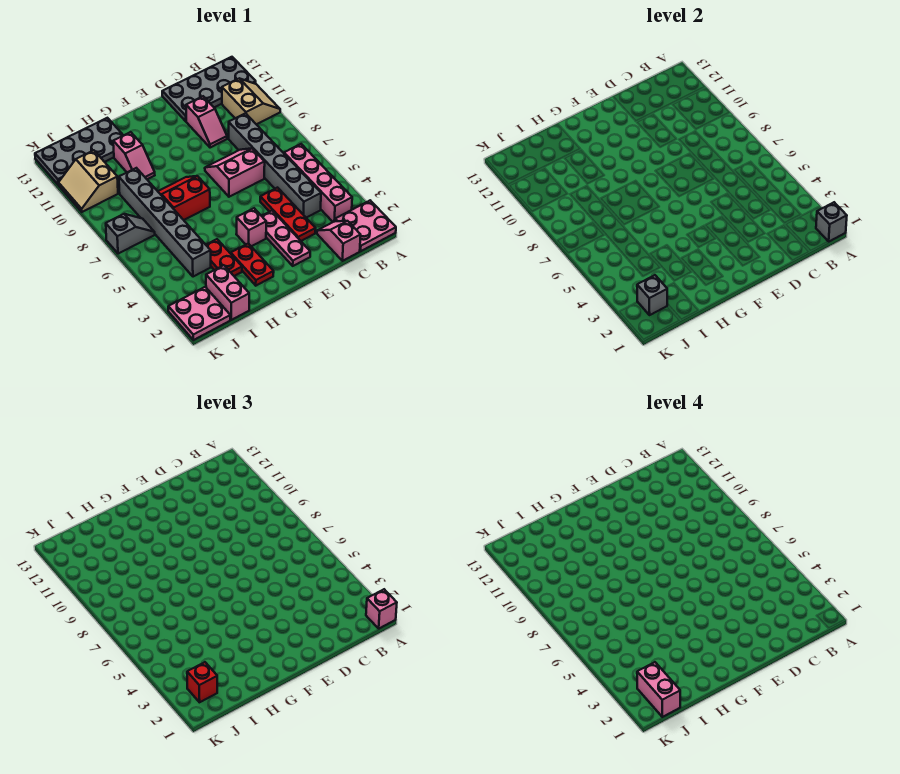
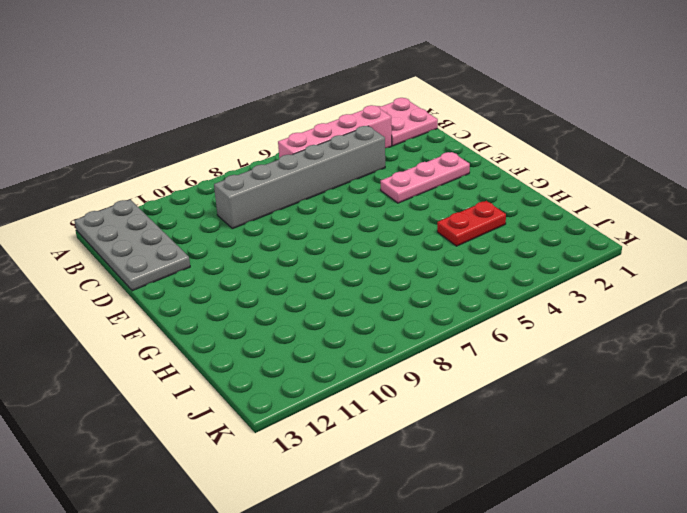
none -> tan slope A10:B11 level 1 top B
none -> pink slope C1:C2 level 1 top 1
none -> red plate D3:D5 level 1

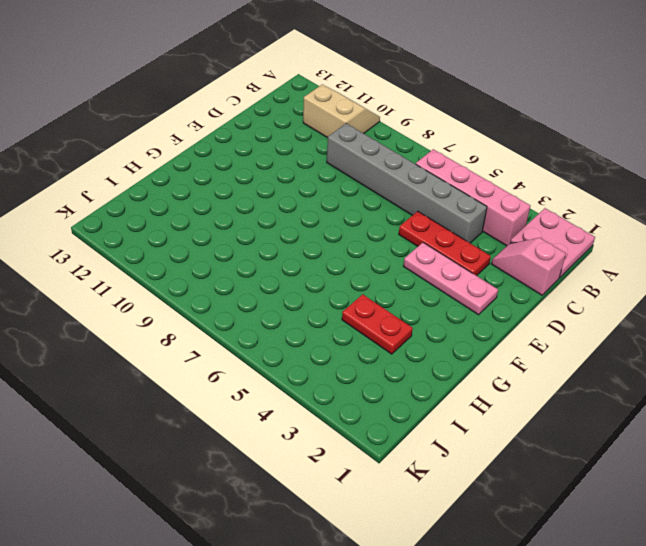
none -> grey plate A12:D13 level 1
none -> pink slope D7:E8 level 1 top 7
none -> pink slope D10:D11 level 1 top 11

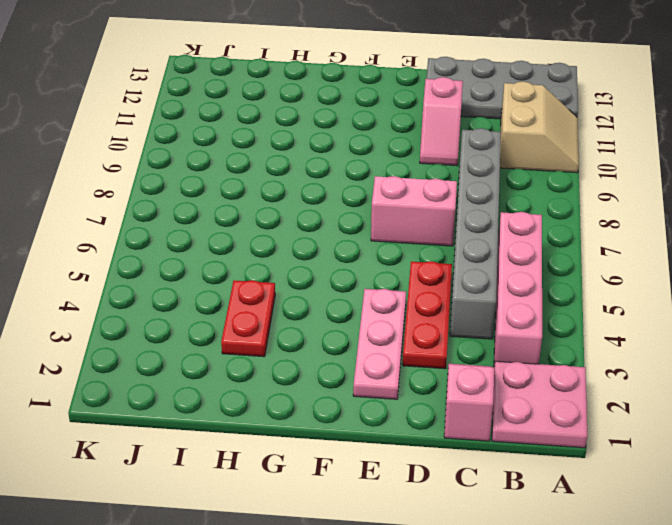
none -> pink brick F4 level 1
none -> red plate G2:G3 level 1
none -> red slope G7:H8 level 1 top 7

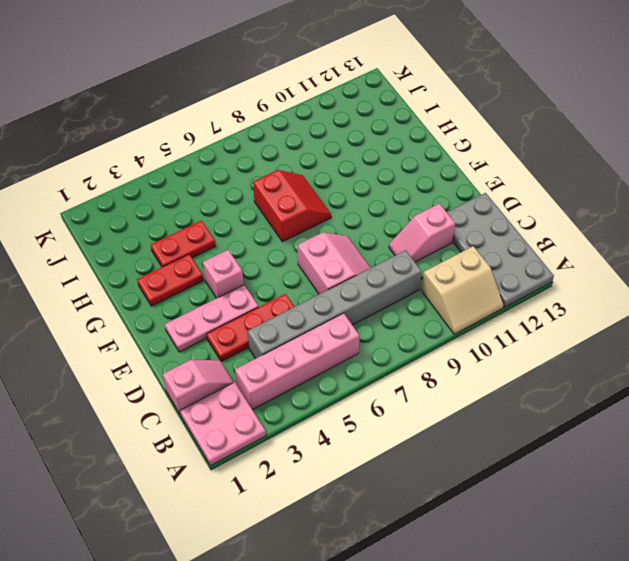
none -> pink slope H10:H11 level 1 top 11
none -> grey plate H12:K13 level 1
none -> pink brick I1:I2 level 1

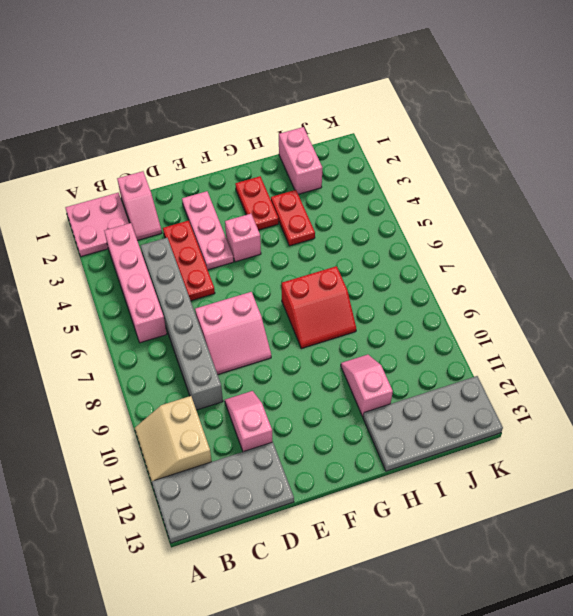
none -> grey brick I4:I9 level 1
none -> pink plate J1:K2 level 1
none -> grey slope J7:K7 level 1 top K

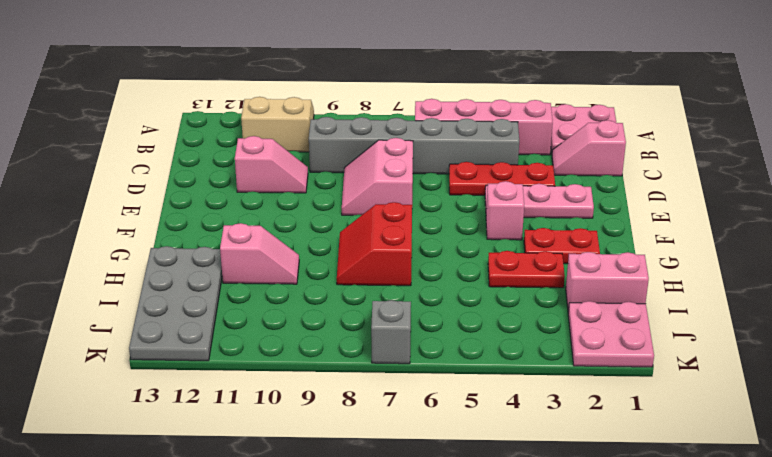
none -> grey plate A12:D13 level 1
none -> grey brick I4:I9 level 1
none -> tan slope J10:K11 level 1 top J

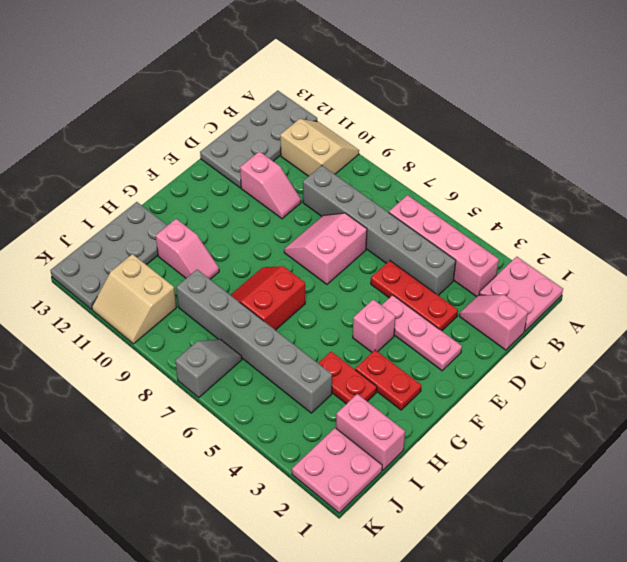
none -> grey brick A1 level 2
none -> grey brick J2 level 2
none -> pink brick A1 level 3

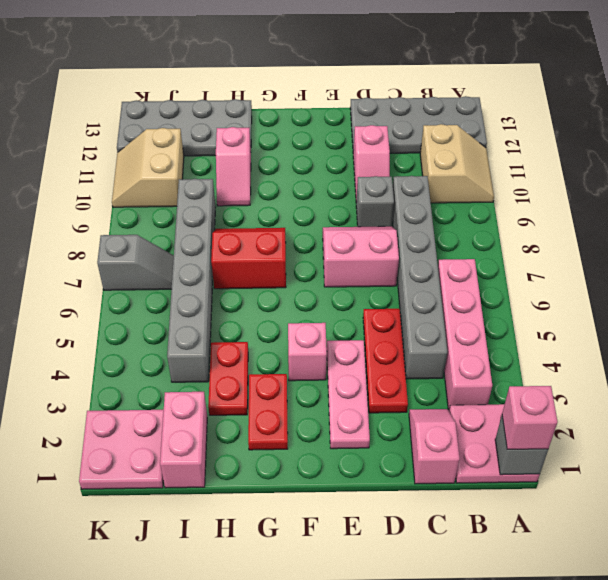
grey brick D9 level 1 -> grey brick J2 level 2
none -> red brick J2 level 3
none -> pink brick J1:J2 level 4

